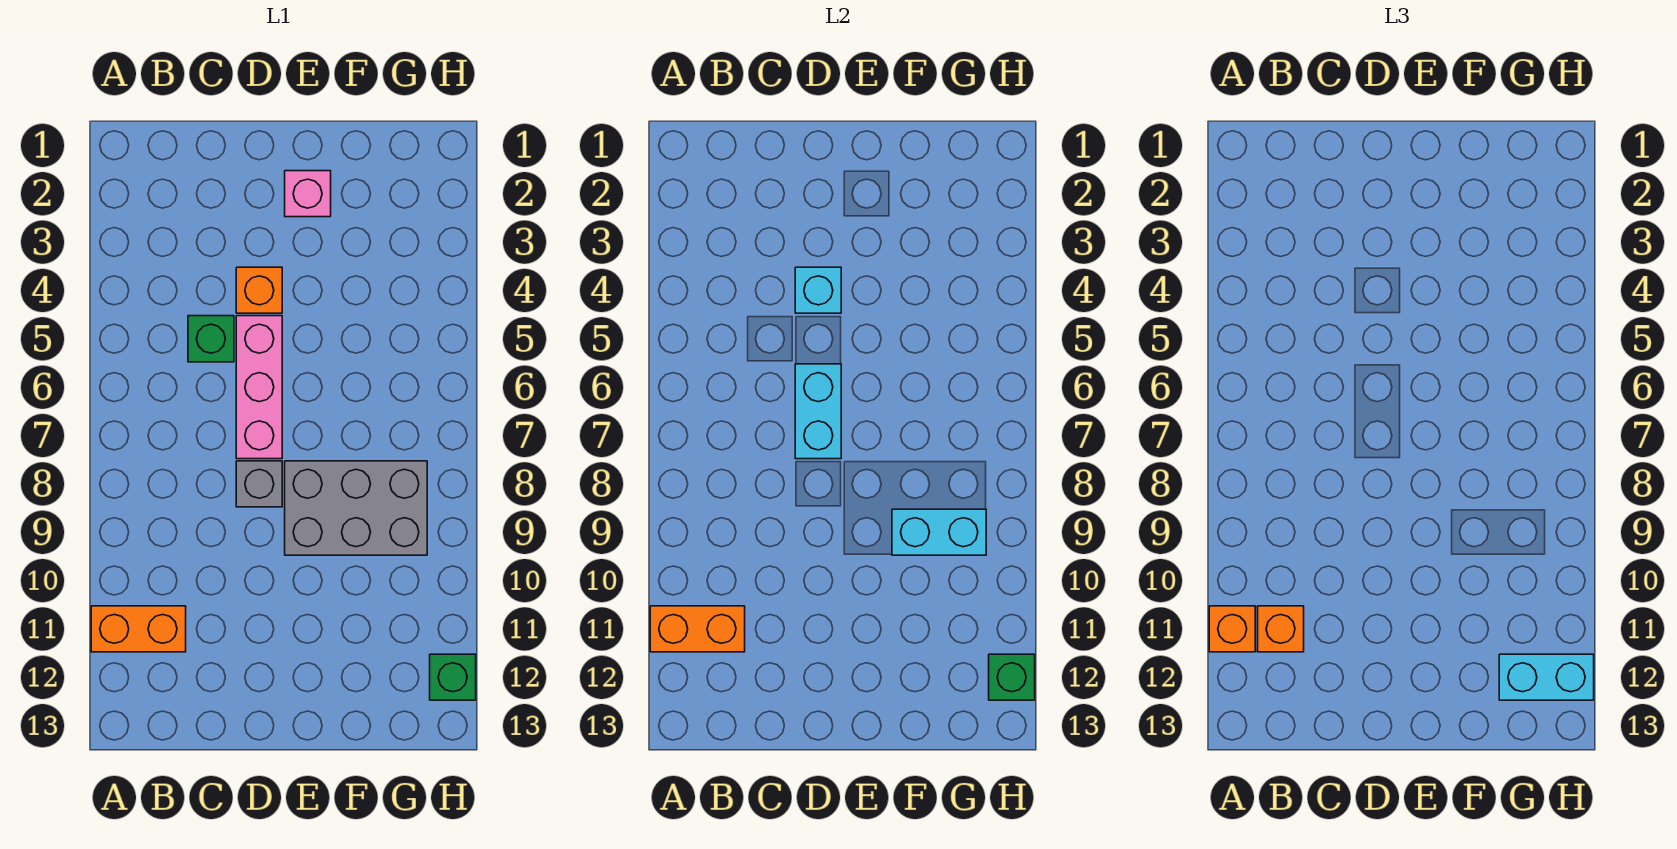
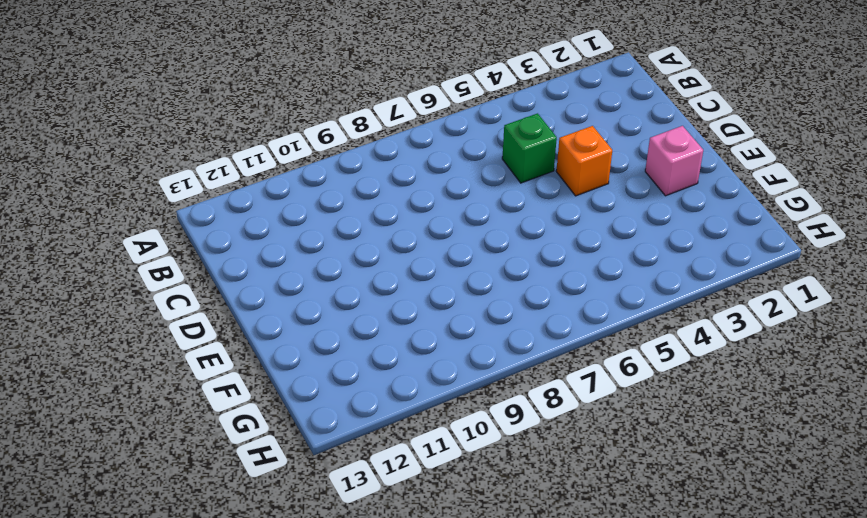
none -> orange brick A11:B11 level 1
none -> pink brick D5:D7 level 1
none -> grey brick D8 level 1

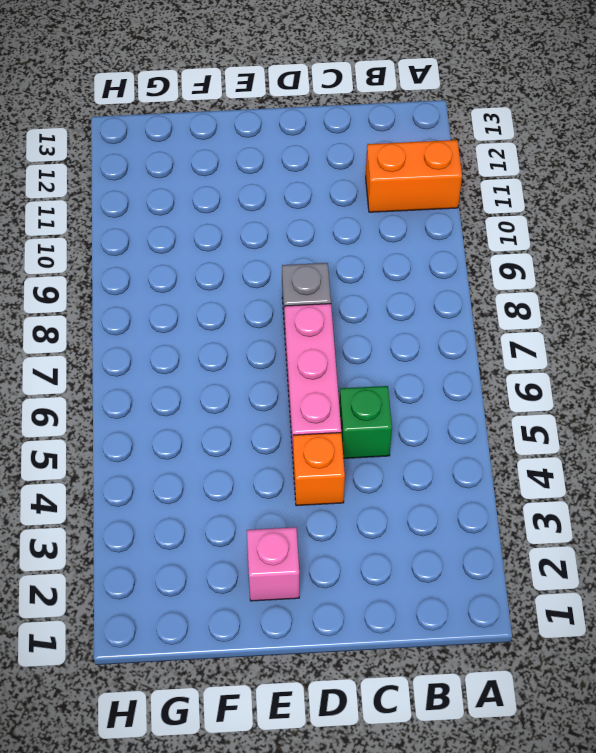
none -> grey brick E8:G9 level 1
none -> green brick H12 level 1
none -> orange brick A11:B11 level 2

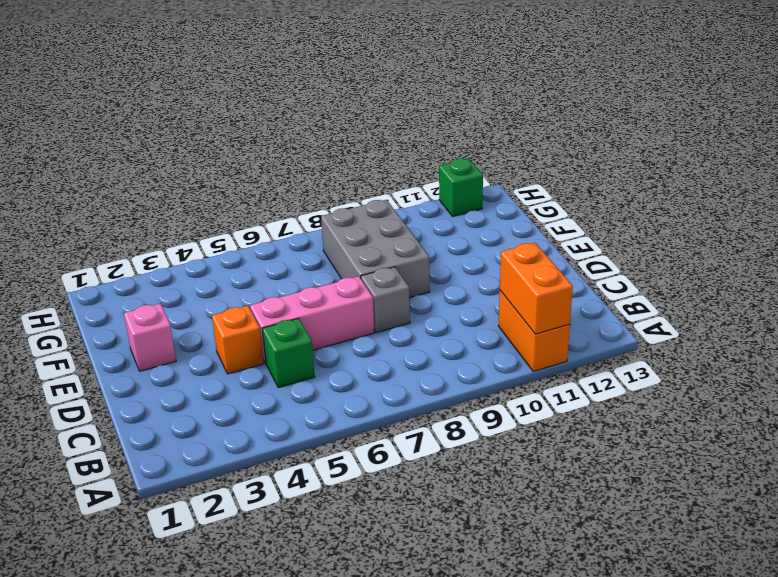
none -> cyan brick D4 level 2
none -> cyan brick D6:D7 level 2
none -> cyan brick F9:G9 level 2

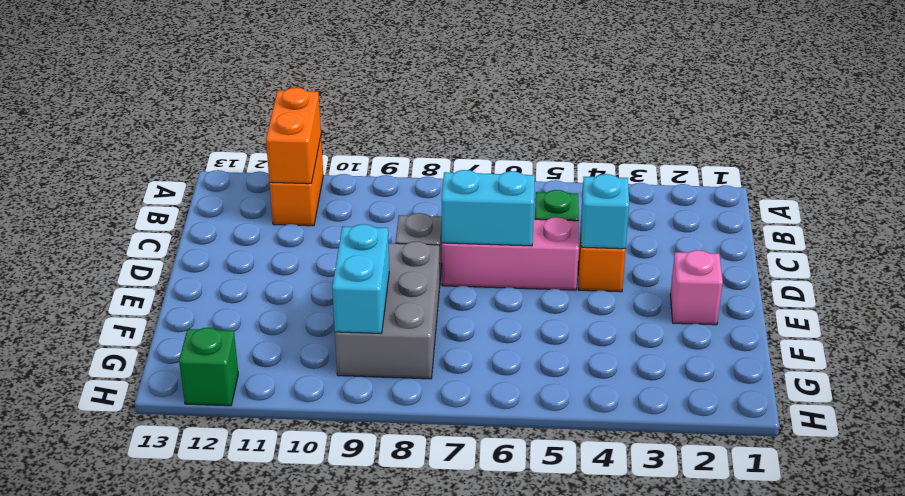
none -> green brick H12 level 2
none -> orange brick A11 level 3
none -> orange brick B11 level 3

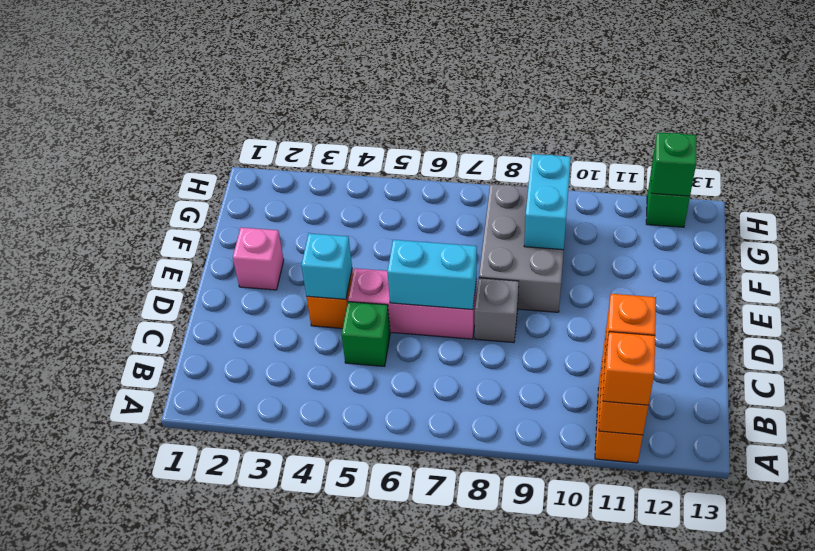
none -> cyan brick G12:H12 level 3

